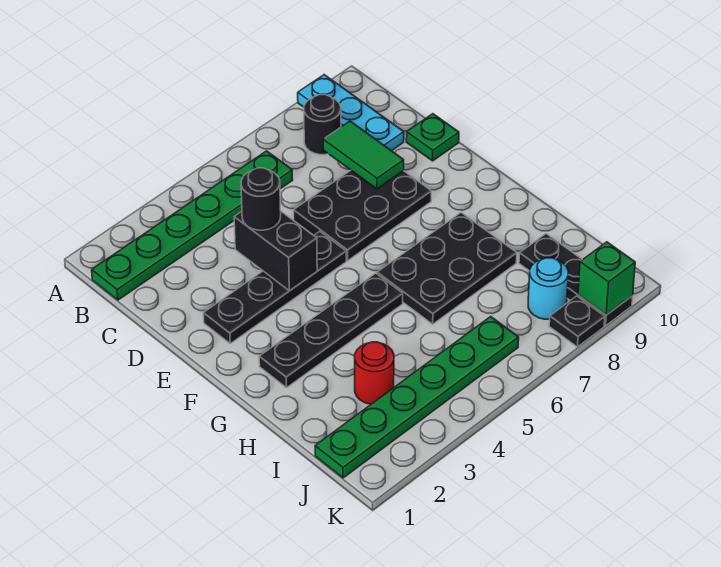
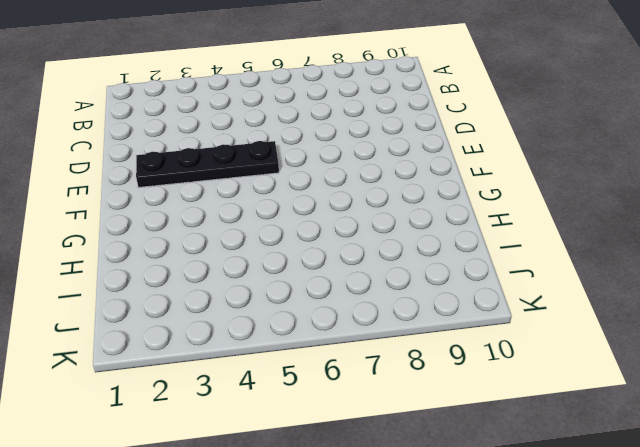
none -> cyan plate A9:C9 level 1
none -> green plate B1:B6 level 1
none -> black round brick B8 level 1

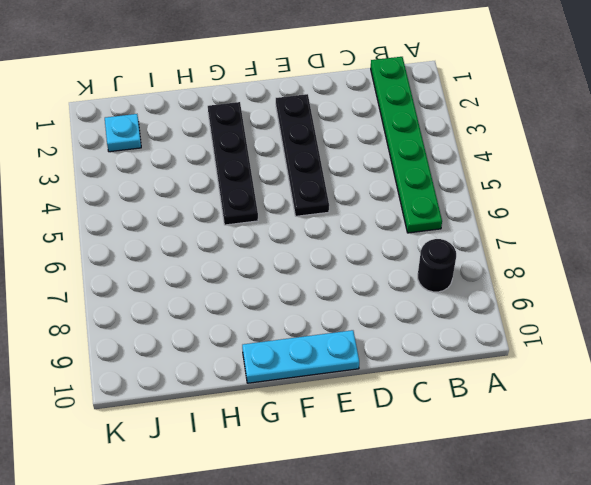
cyan plate E10:G10 level 1 -> cyan plate A9:C9 level 1
cyan plate J2 level 1 -> green plate J1:J6 level 1
none -> black plate D6:E8 level 1
none -> green plate D10 level 1
none -> black plate G6:H8 level 1

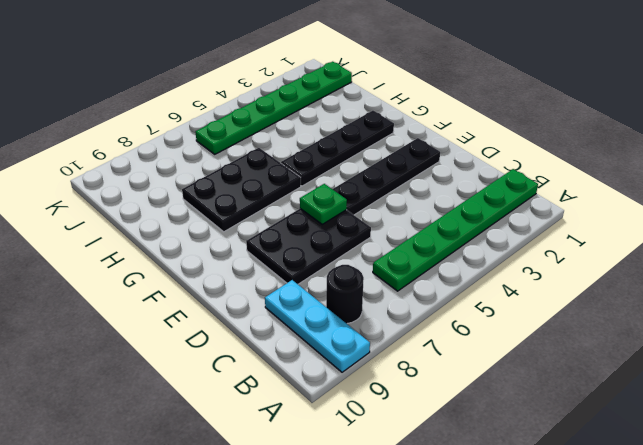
green plate E6 level 2 -> green plate D10 level 1
none -> red round brick I3 level 1
none -> black plate I9:K9 level 1
none -> cyan round brick J8 level 1

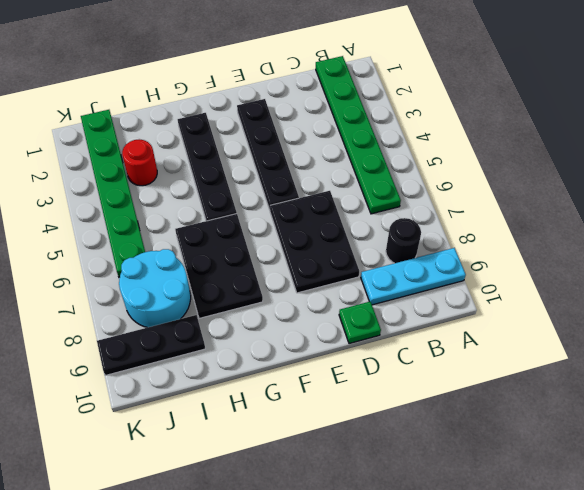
cyan round brick I7:J8 level 1 -> cyan round brick J8 level 1
none -> black plate K8 level 1
none -> green tile C8:D8 level 2
none -> black brick D4:E4 level 2

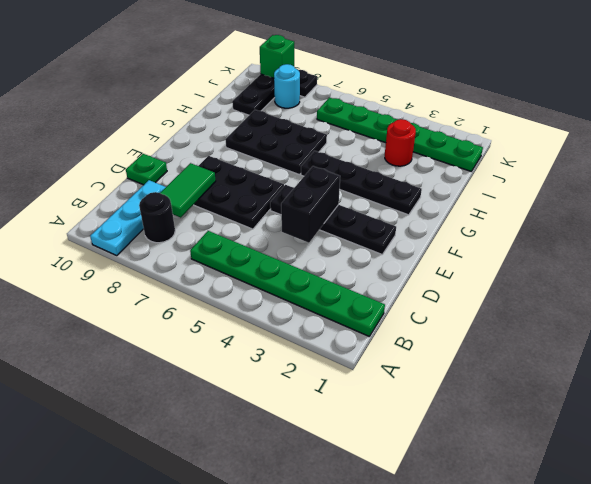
none -> black round brick D4 level 3

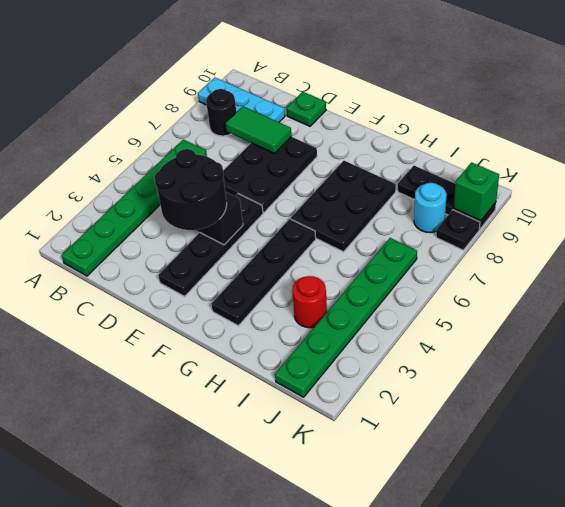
black round brick D3:E4 level 3 -> black round brick D4 level 3

